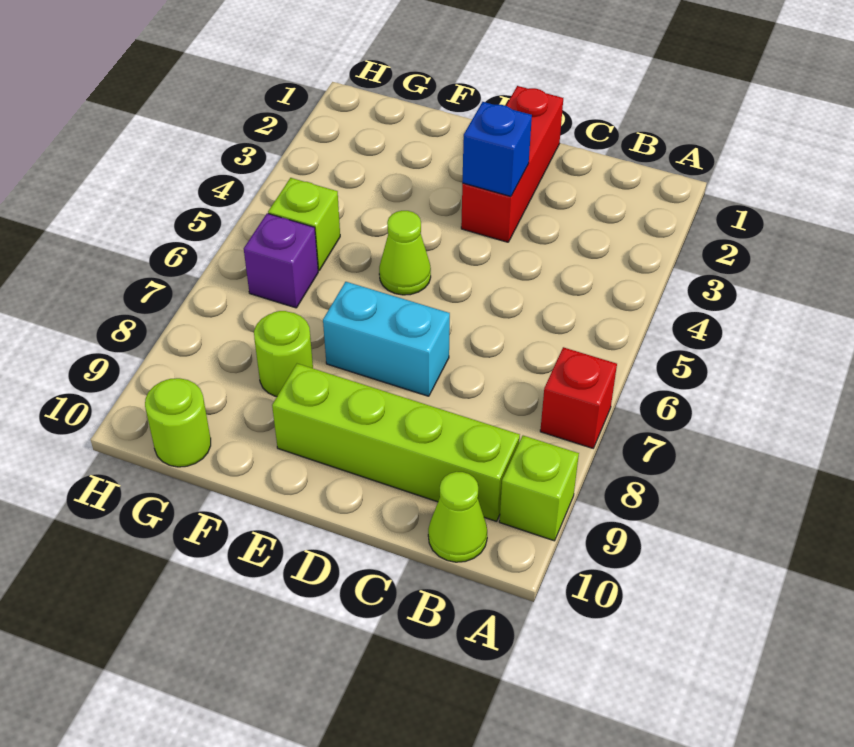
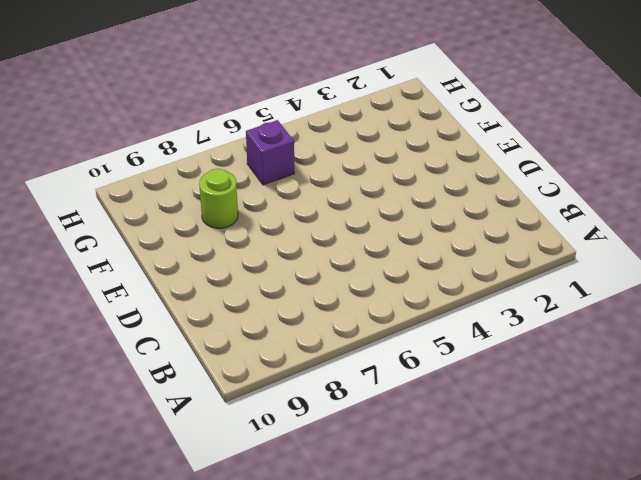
none -> red brick A7 level 1
none -> lime brick A9 level 1
none -> lime brick B9:E9 level 1

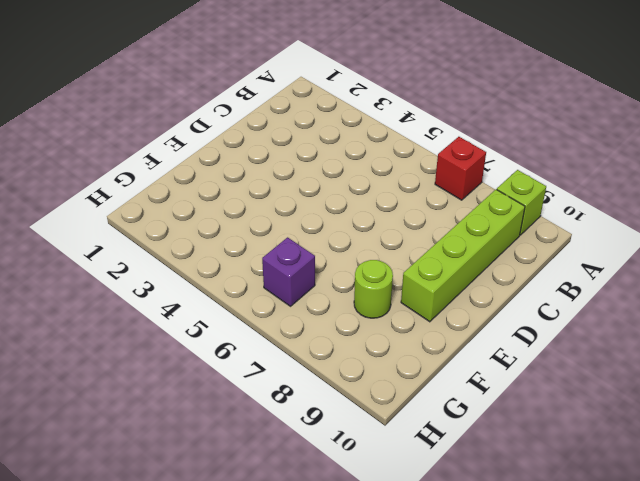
none -> lime cone B10 level 1
none -> red brick D1:D3 level 1
none -> cyan brick D7:E7 level 1

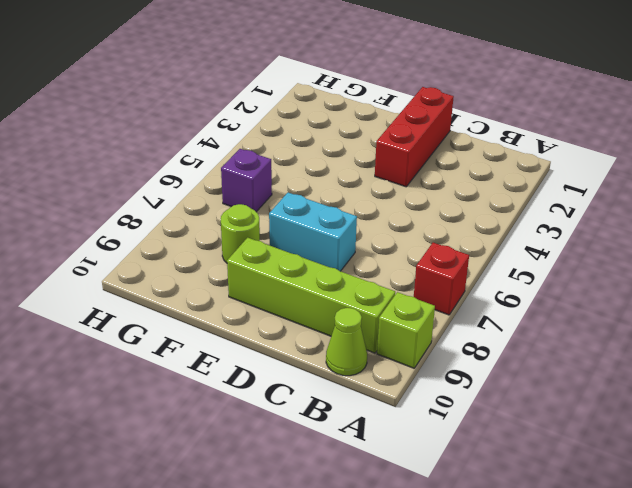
none -> lime cone E5 level 1
none -> lime brick G5 level 1
none -> lime round brick G10 level 1

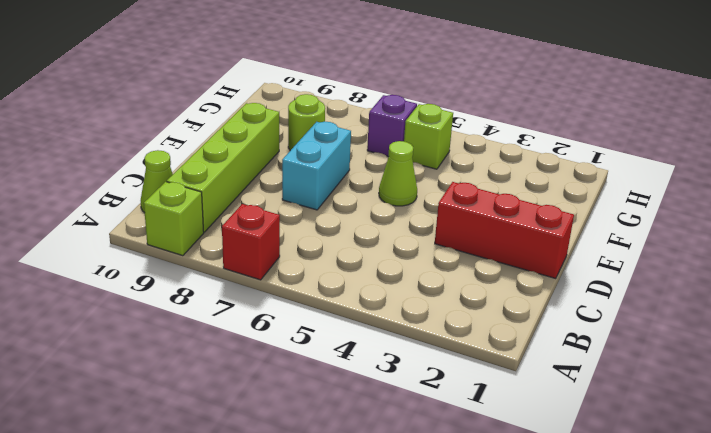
none -> lime round brick G10 level 1
none -> blue brick D3 level 2

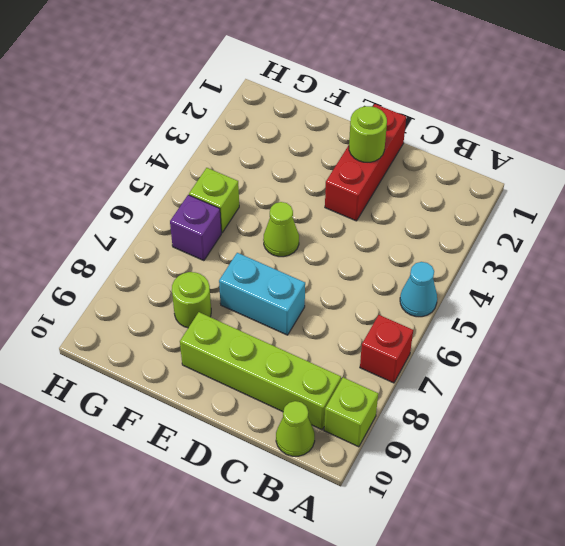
cyan cone A5 level 1 -> none
lime round brick D2 level 2 -> lime round brick G10 level 1
none -> blue brick D3 level 2

